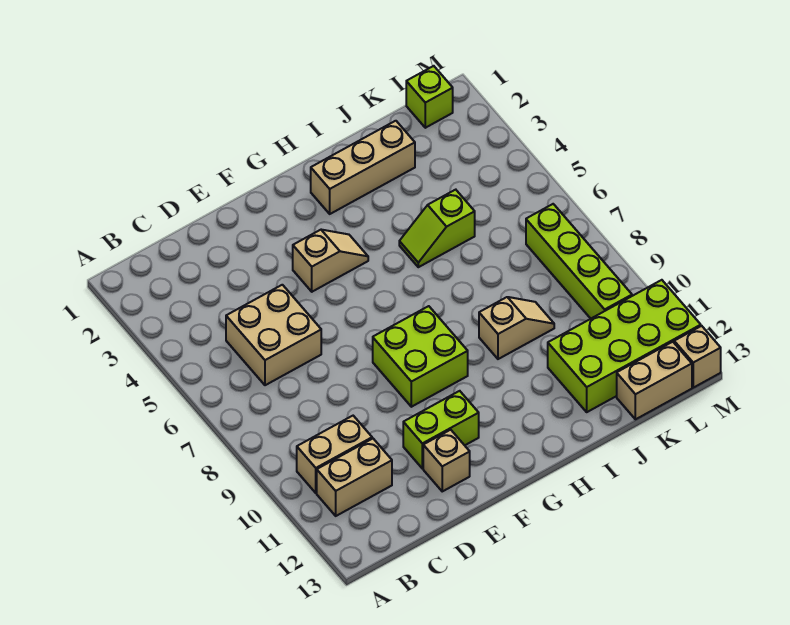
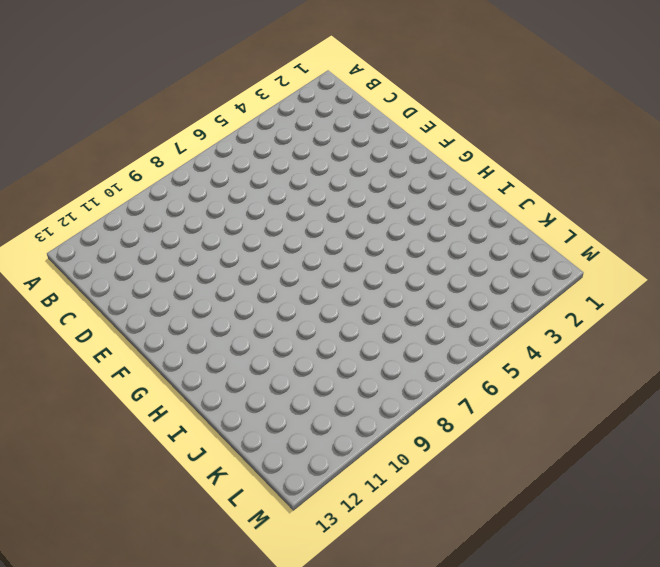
none -> tan brick B10:C10 level 1
none -> tan brick B11:C11 level 1
none -> tan brick C5:D6 level 1

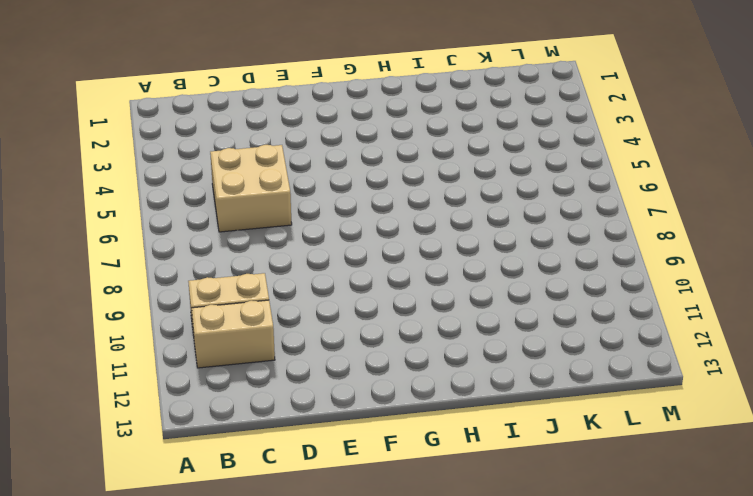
none -> lime brick E11:F11 level 1
none -> tan brick E12 level 1
none -> tan slope F4:G4 level 1 top F

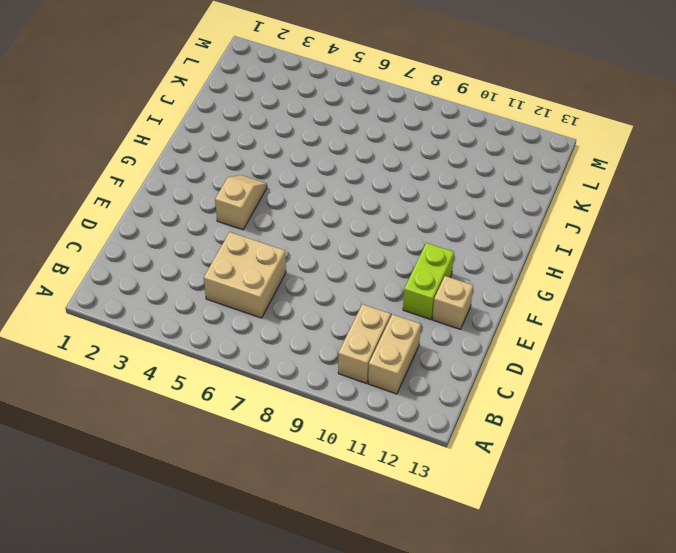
none -> lime brick F8:G9 level 1
none -> tan brick H2:J2 level 1
none -> lime slope I5:J5 level 1 top J

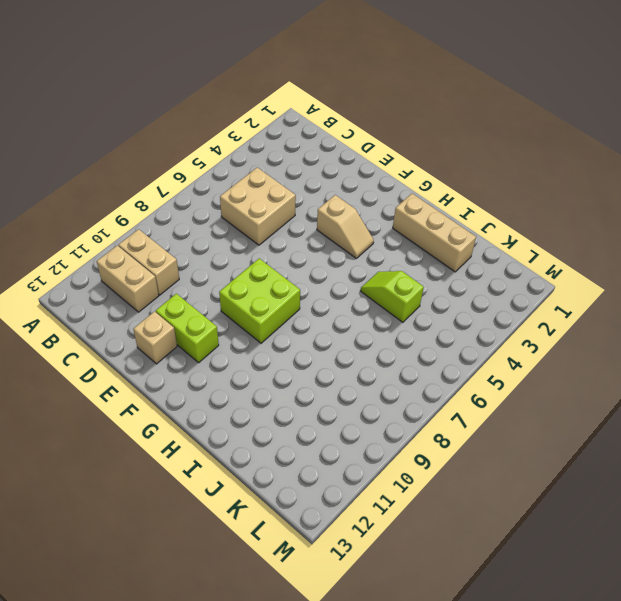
none -> tan slope I9:J9 level 1 top I
none -> lime brick J11:M12 level 1
none -> tan brick K13:L13 level 1

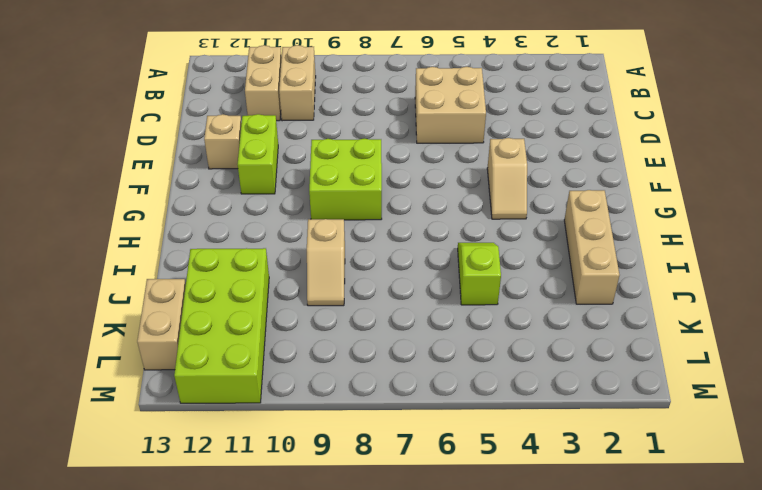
none -> lime brick L1 level 1
none -> lime brick L7:L10 level 1
none -> tan brick M13 level 1

